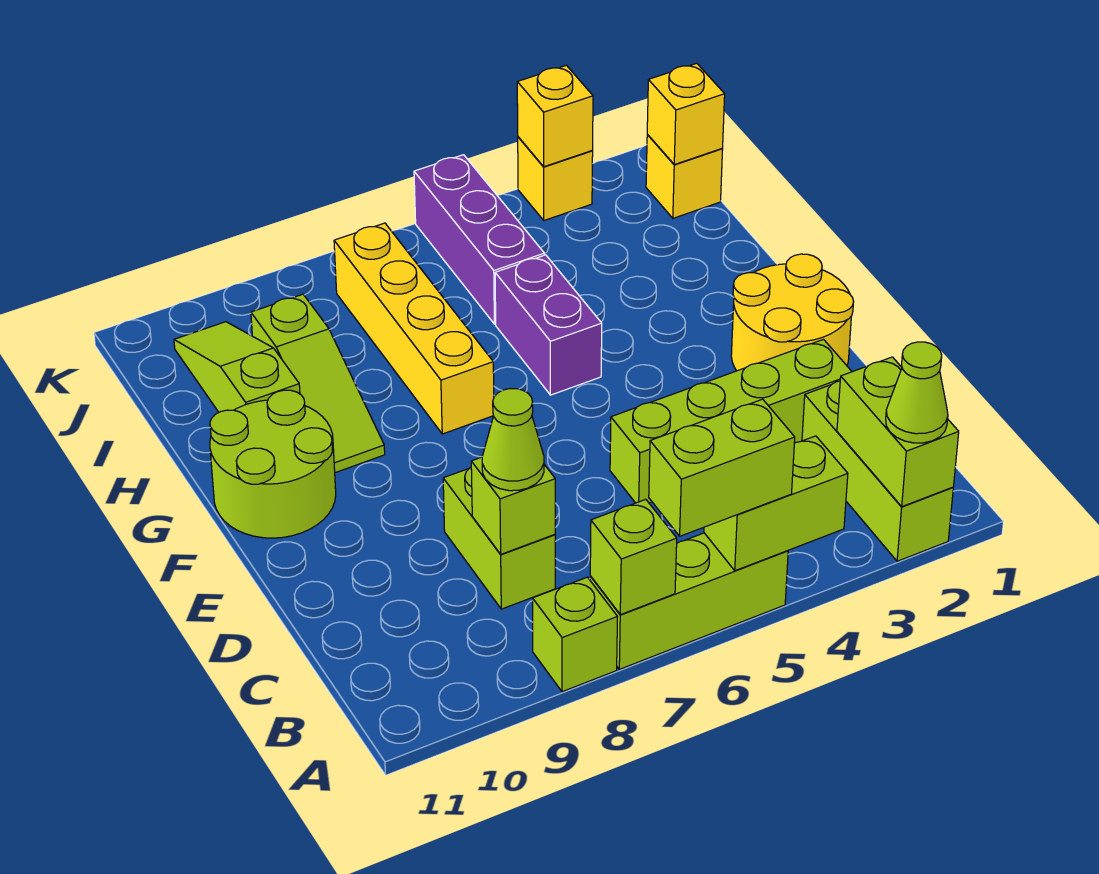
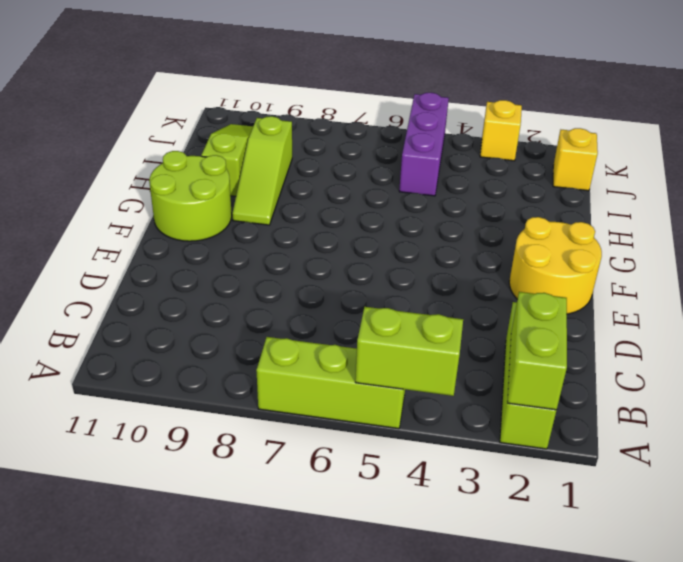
none -> lime brick A8 level 1
none -> lime brick C8:D8 level 1
none -> lime brick D2:D5 level 1

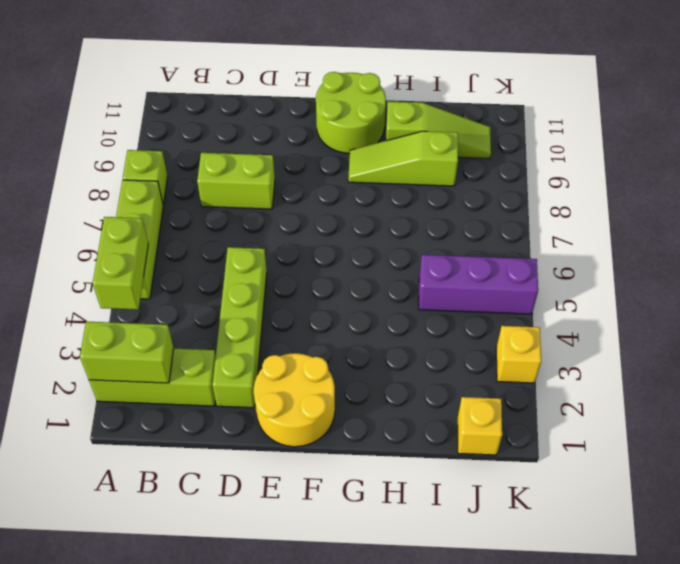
none -> purple brick G5:H5 level 1
none -> yellow brick G7:J7 level 1
none -> lime brick A7 level 2

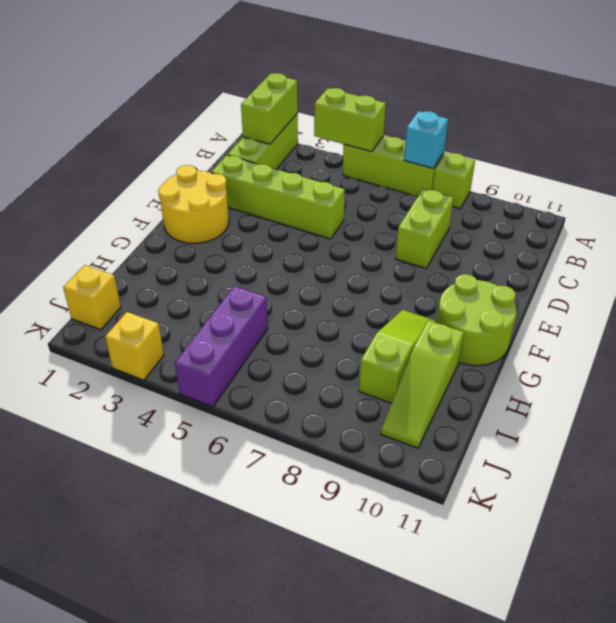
cyan brick A7 level 2 -> lime brick A7 level 2
none -> purple brick G5:H5 level 1
none -> yellow brick G7:J7 level 1
none -> lime brick C8 level 2

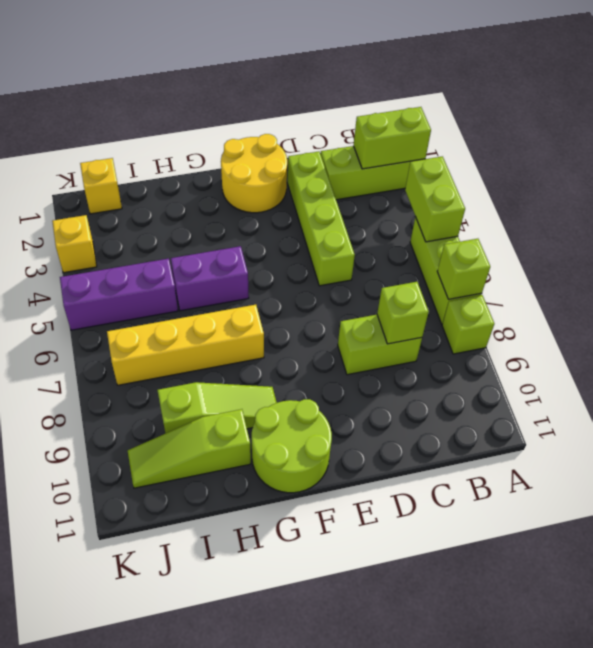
none -> yellow brick J1 level 2
none -> yellow brick K3 level 2
none -> lime cone A2 level 3

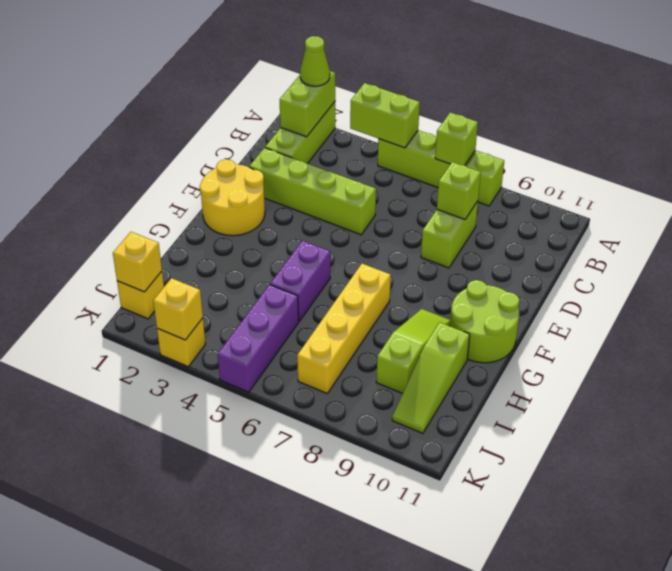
none -> lime brick A5:A6 level 3
none -> lime cone C8 level 3

